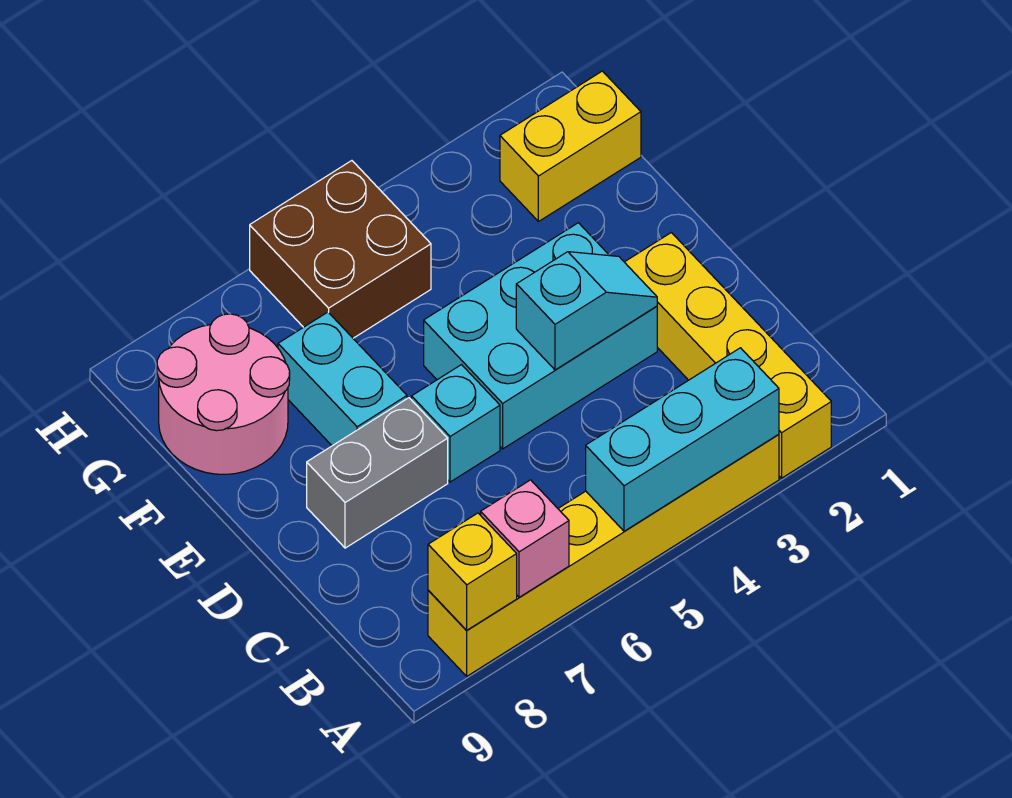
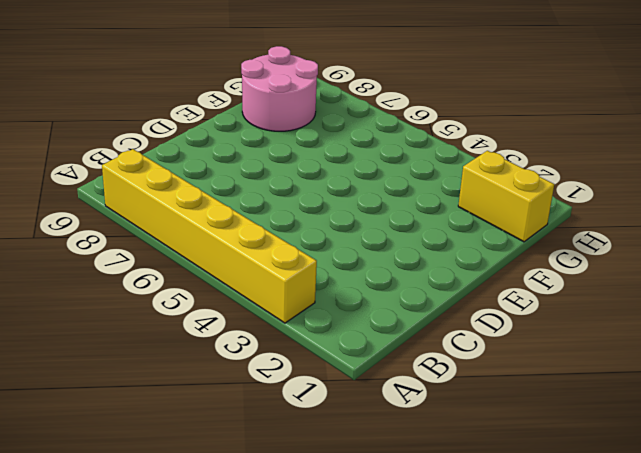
none -> yellow brick A2:D2 level 1
none -> cyan brick D3:E5 level 1
none -> cyan brick D6 level 1

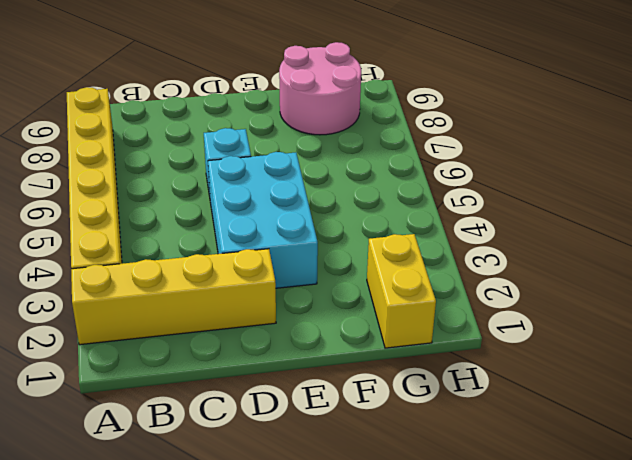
none -> grey brick D7:D8 level 1
none -> cyan brick E7:F7 level 1
none -> brown brick G5:H6 level 1

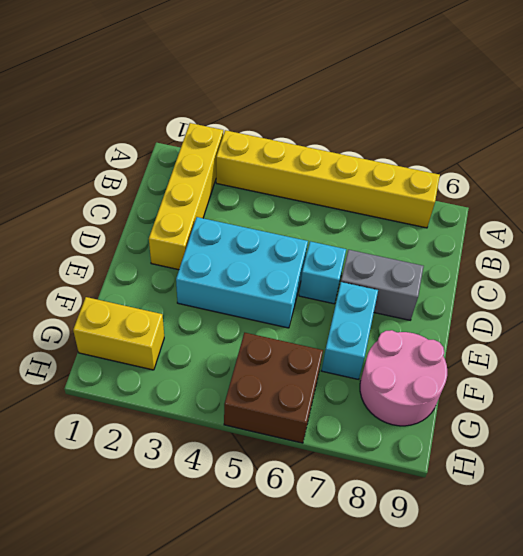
none -> cyan brick A3:A5 level 2
none -> pink brick A7 level 2
none -> yellow brick A8 level 2

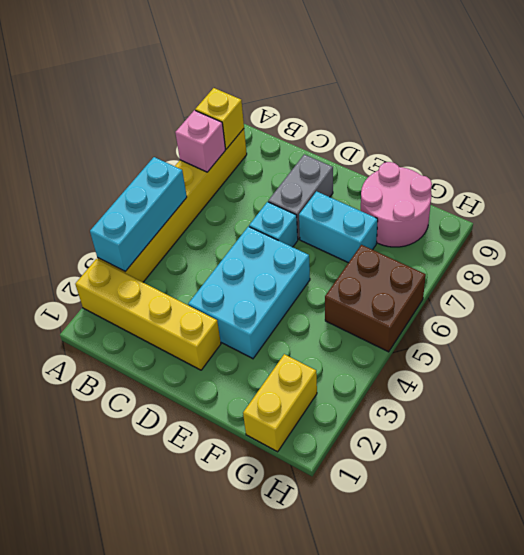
none -> cyan slope D3:D4 level 2 top 4

